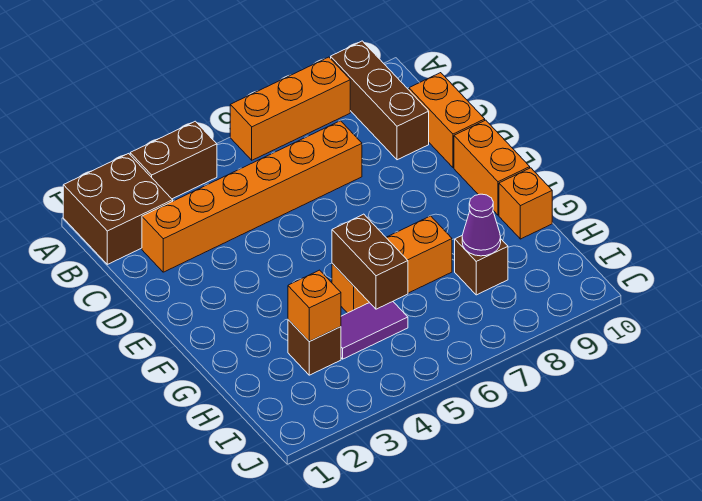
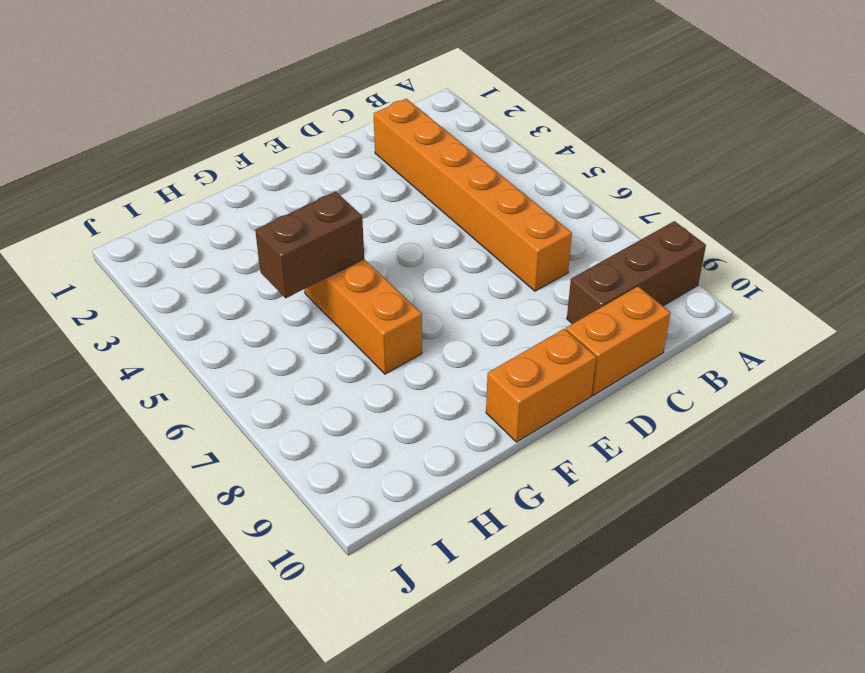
none -> brown brick A1:B2 level 1
none -> brown brick A3:A4 level 1
none -> orange brick A6:A8 level 1

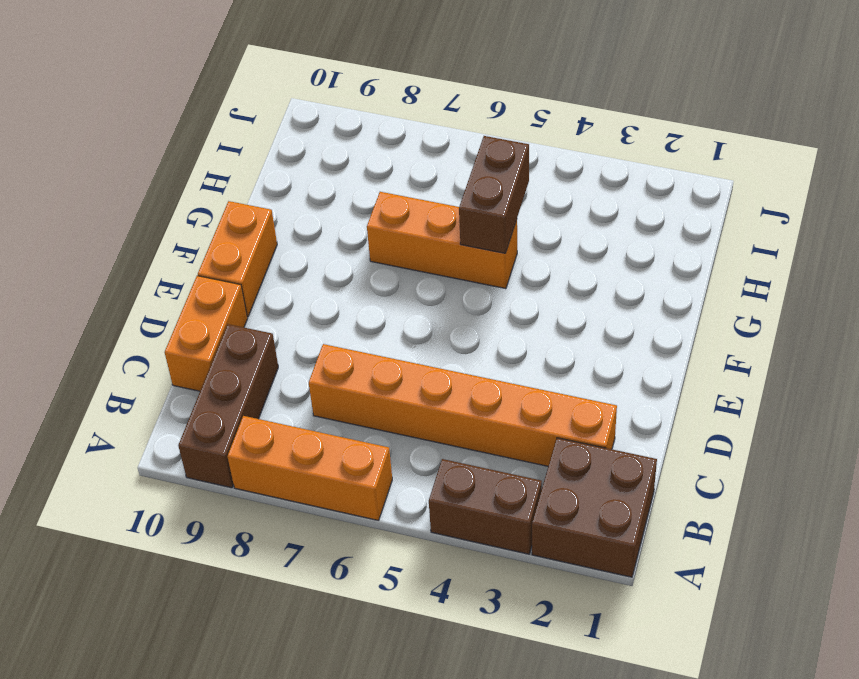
none -> orange brick G10 level 1
none -> brown brick H3 level 1
none -> purple tile H4:H5 level 1

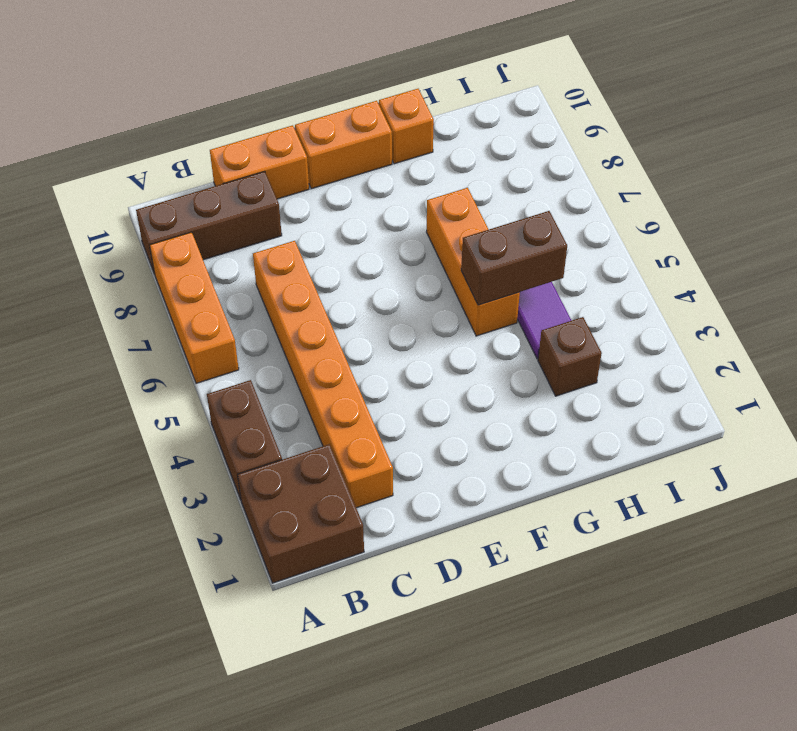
none -> brown brick H8 level 1
none -> orange brick H3 level 2
none -> purple cone H8 level 2

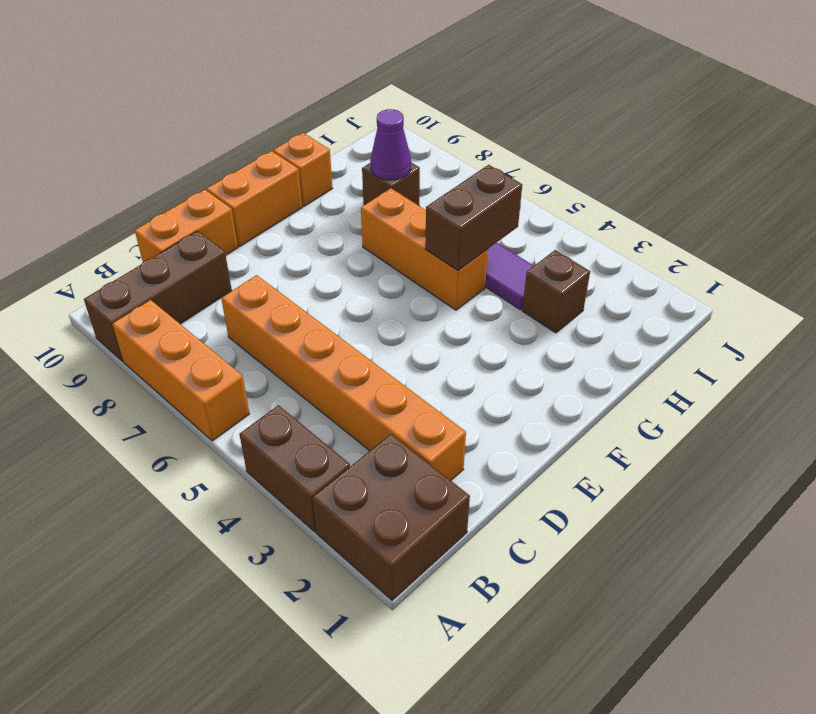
none -> orange brick H3 level 2

